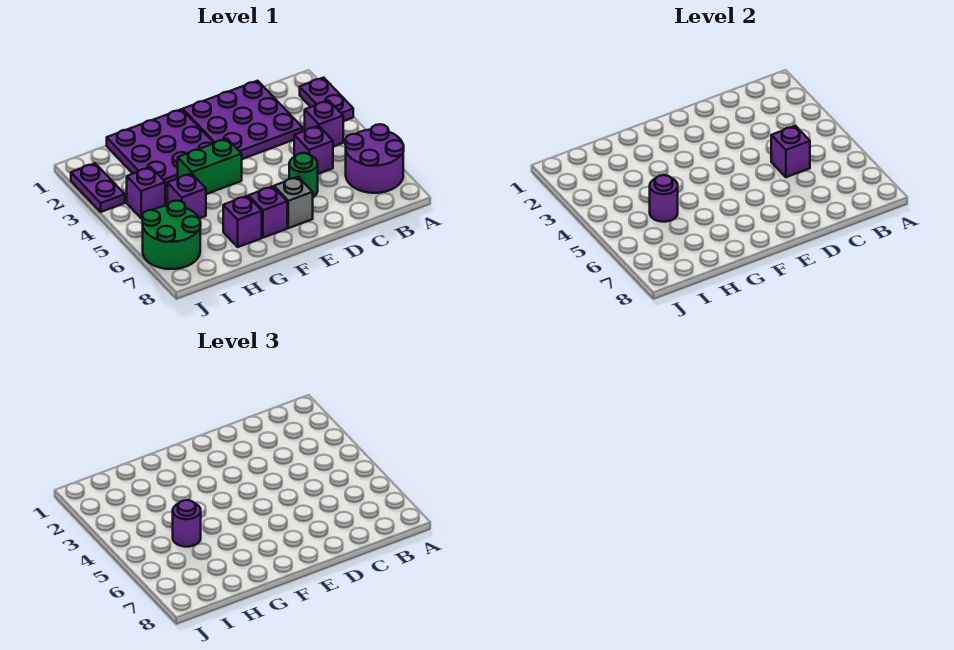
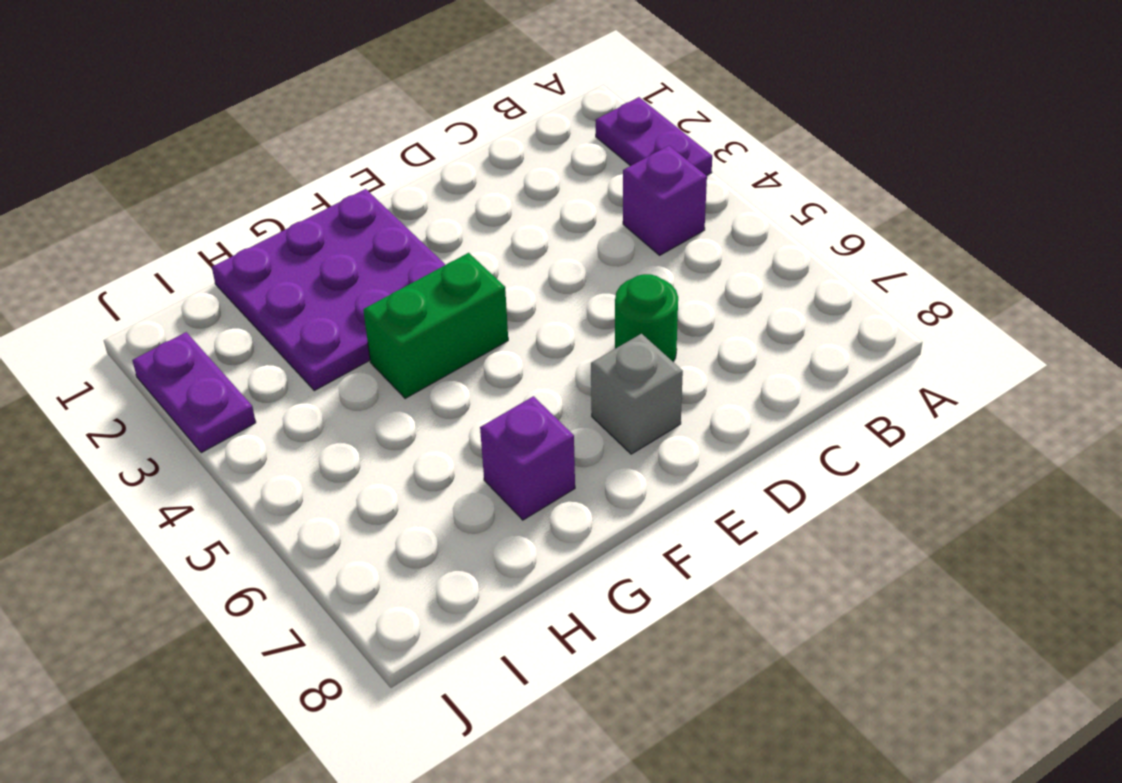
none -> purple round brick A6:B7 level 1
none -> purple plate C1:E3 level 1
none -> purple brick C5 level 1

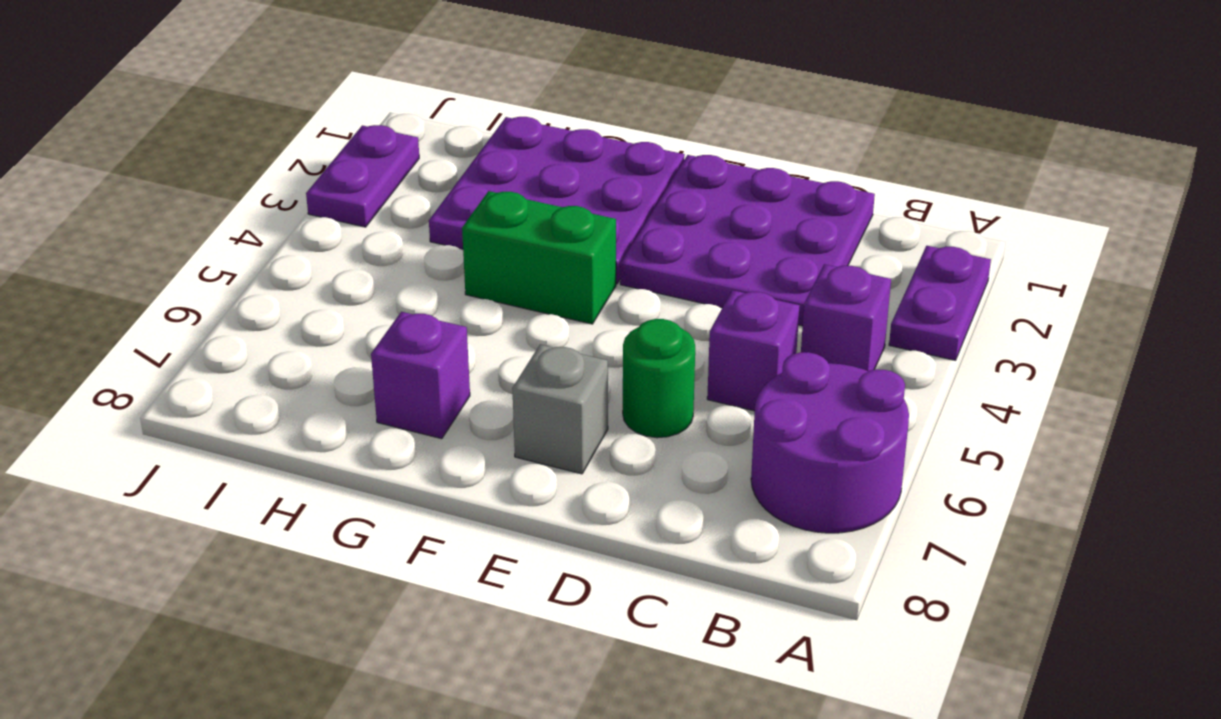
none -> purple brick F7 level 1
none -> purple brick H5 level 1
none -> purple brick I4 level 1

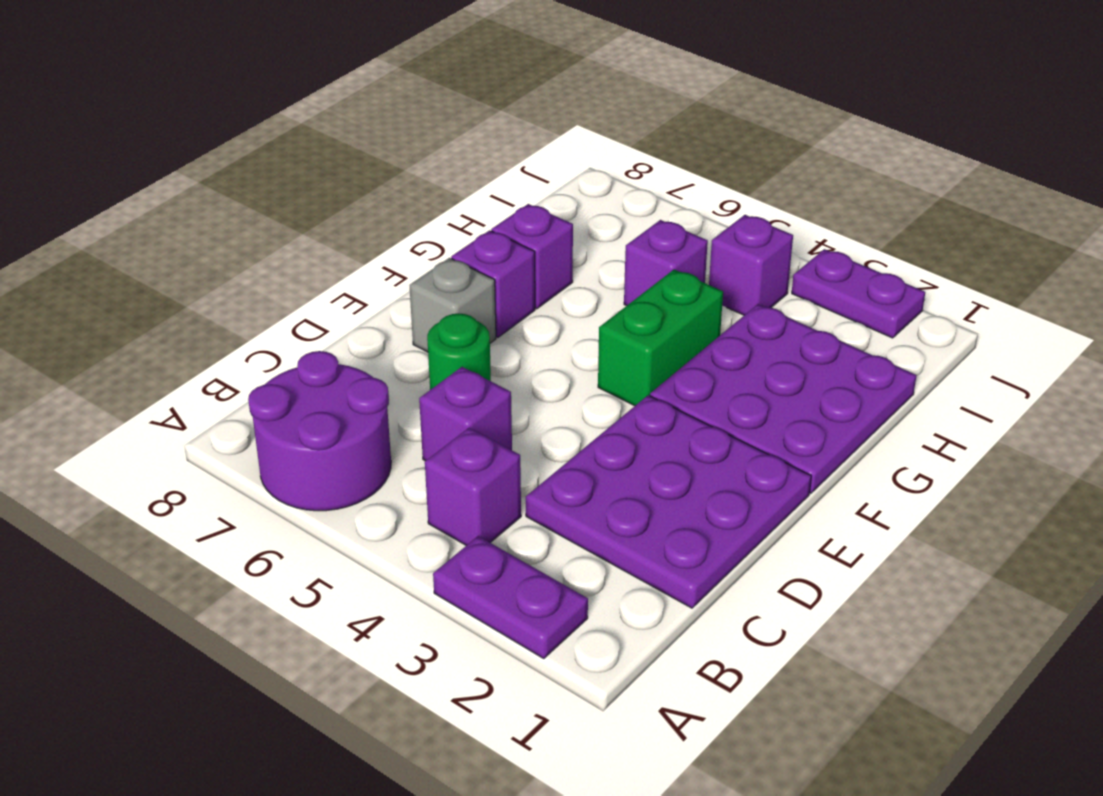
none -> green round brick I6:J7 level 1
none -> purple brick C5 level 2
none -> purple round brick H5 level 2

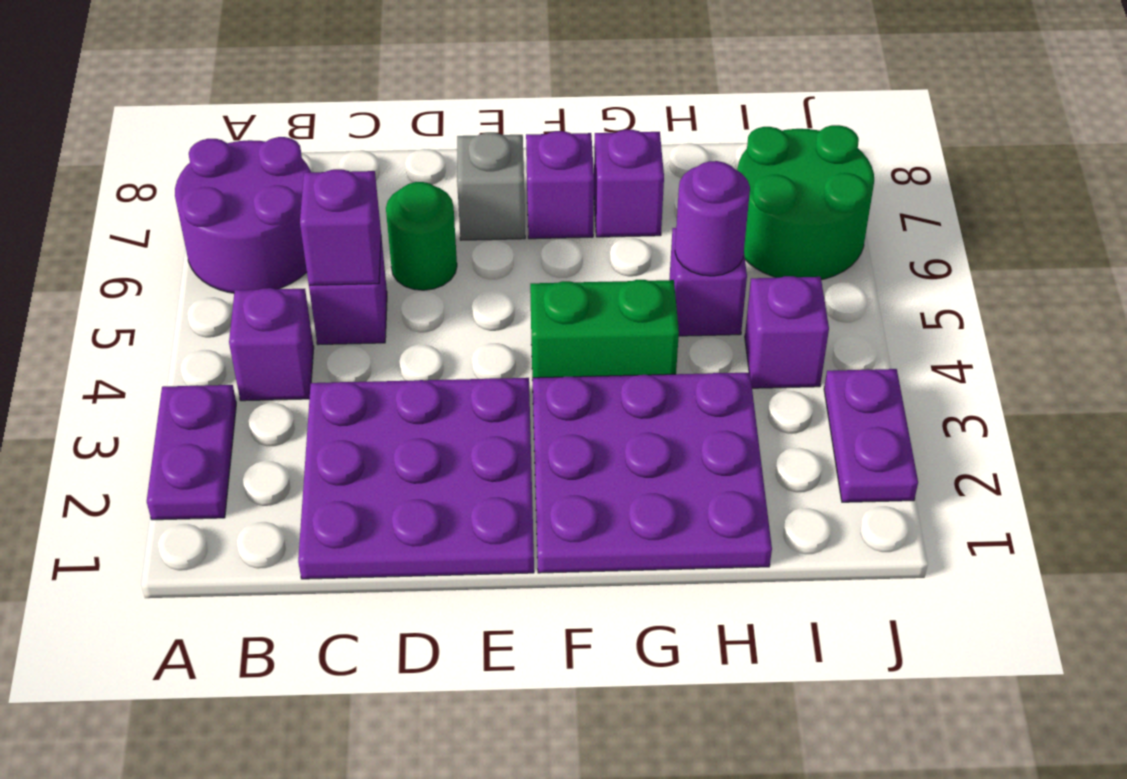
none -> purple round brick H5 level 3

